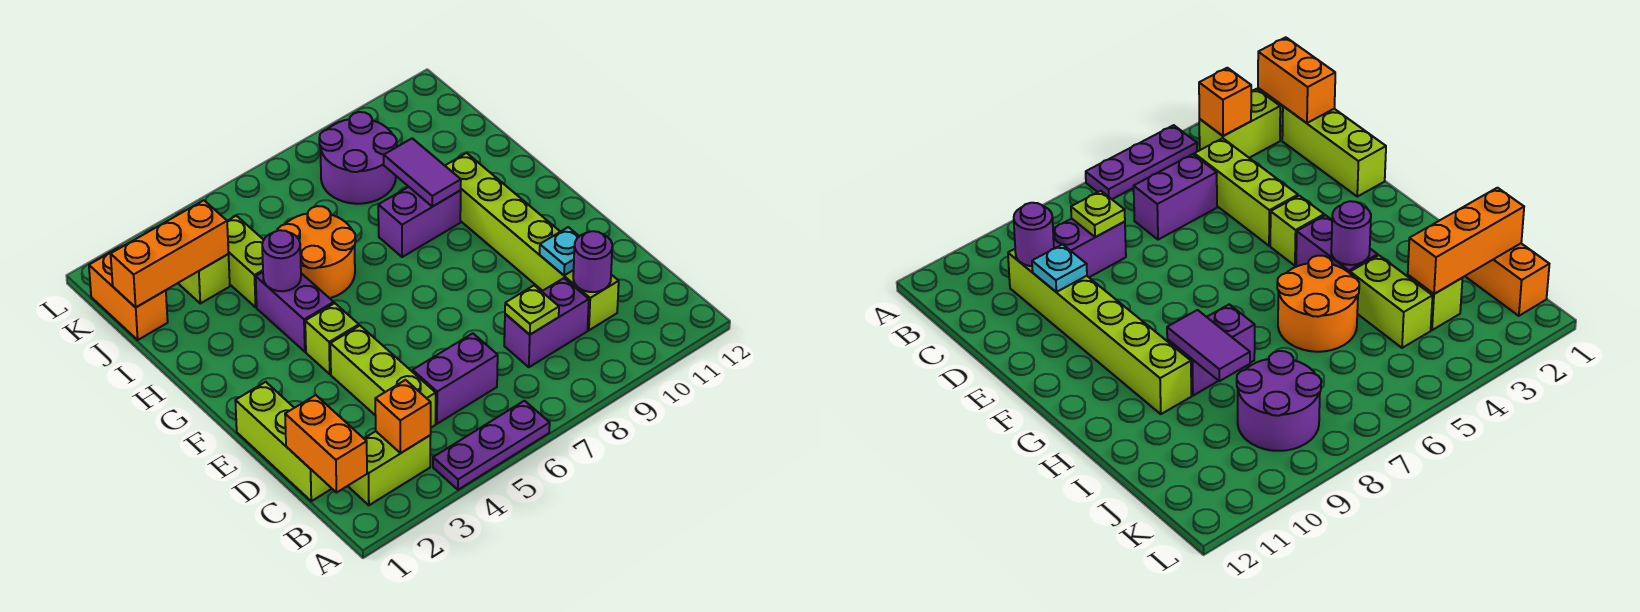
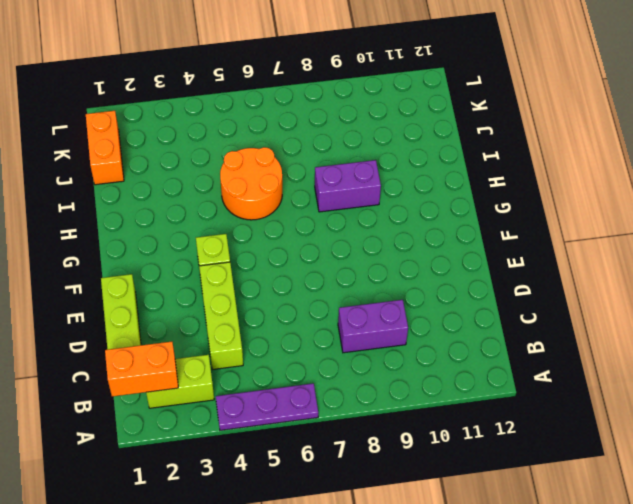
orange brick B1:B2 level 2 -> orange brick B1:C1 level 2
none -> purple brick C5:C6 level 1
none -> lime brick C10:H10 level 1
none -> purple brick G4:H4 level 1

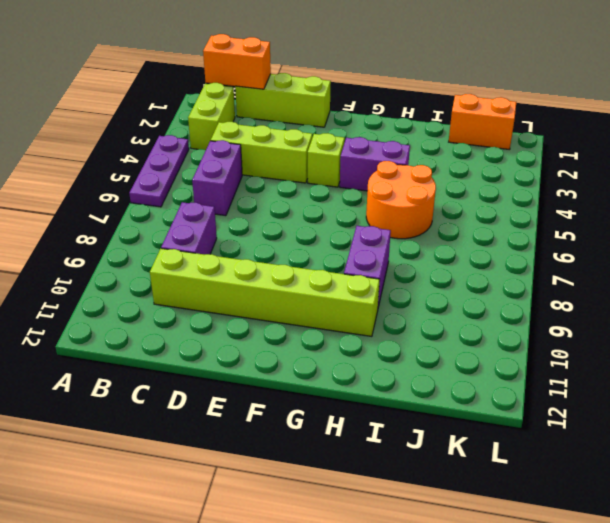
none -> lime brick I4:J4 level 1
none -> lime brick J3 level 1
none -> purple round brick J8:K9 level 1

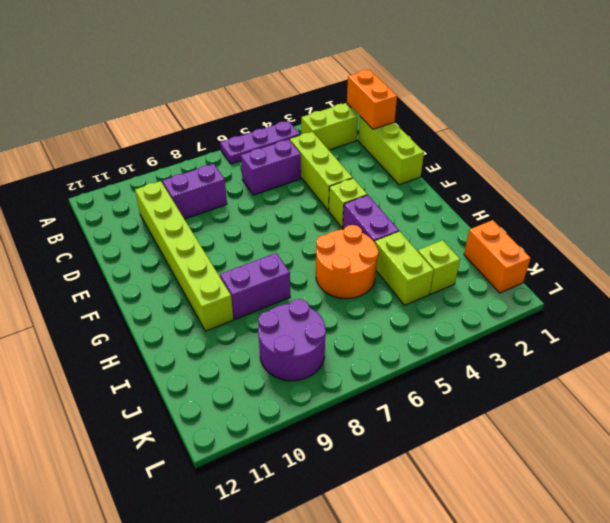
none -> orange brick B3 level 2
none -> lime plate C8 level 2
none -> purple round brick C10 level 2

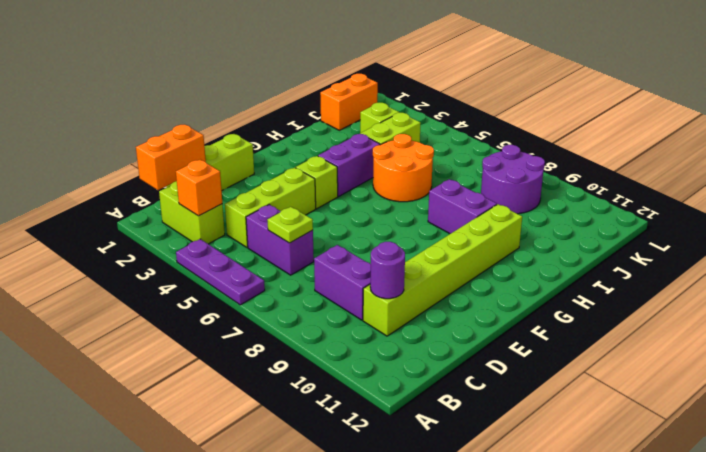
lime plate C6 level 2 -> lime plate C8 level 2
none -> cyan plate D10 level 2
none -> purple round brick H4 level 2
none -> purple tile H9:I9 level 2

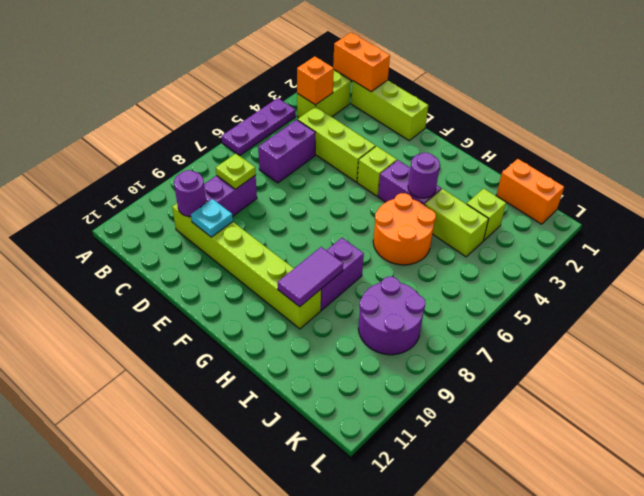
purple tile H9:H10 level 2 -> purple tile H9:I9 level 2
none -> orange brick J1:J3 level 2

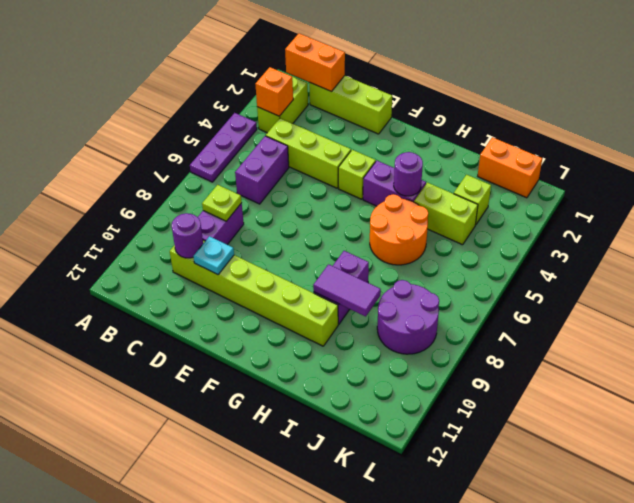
none -> orange brick J1:J3 level 2

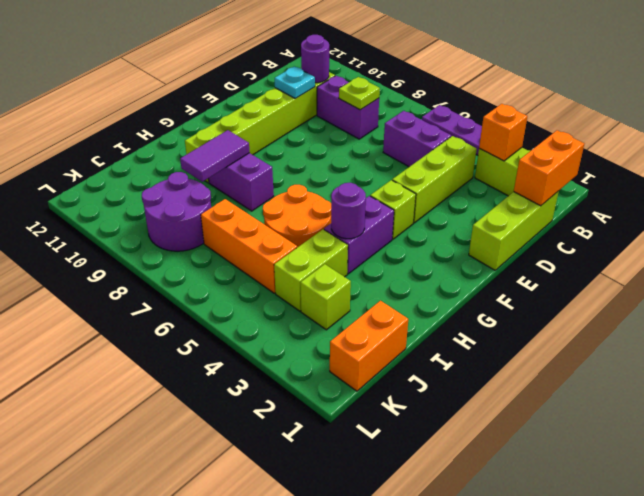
orange brick J5:J7 level 1 -> orange brick J1:J3 level 2

